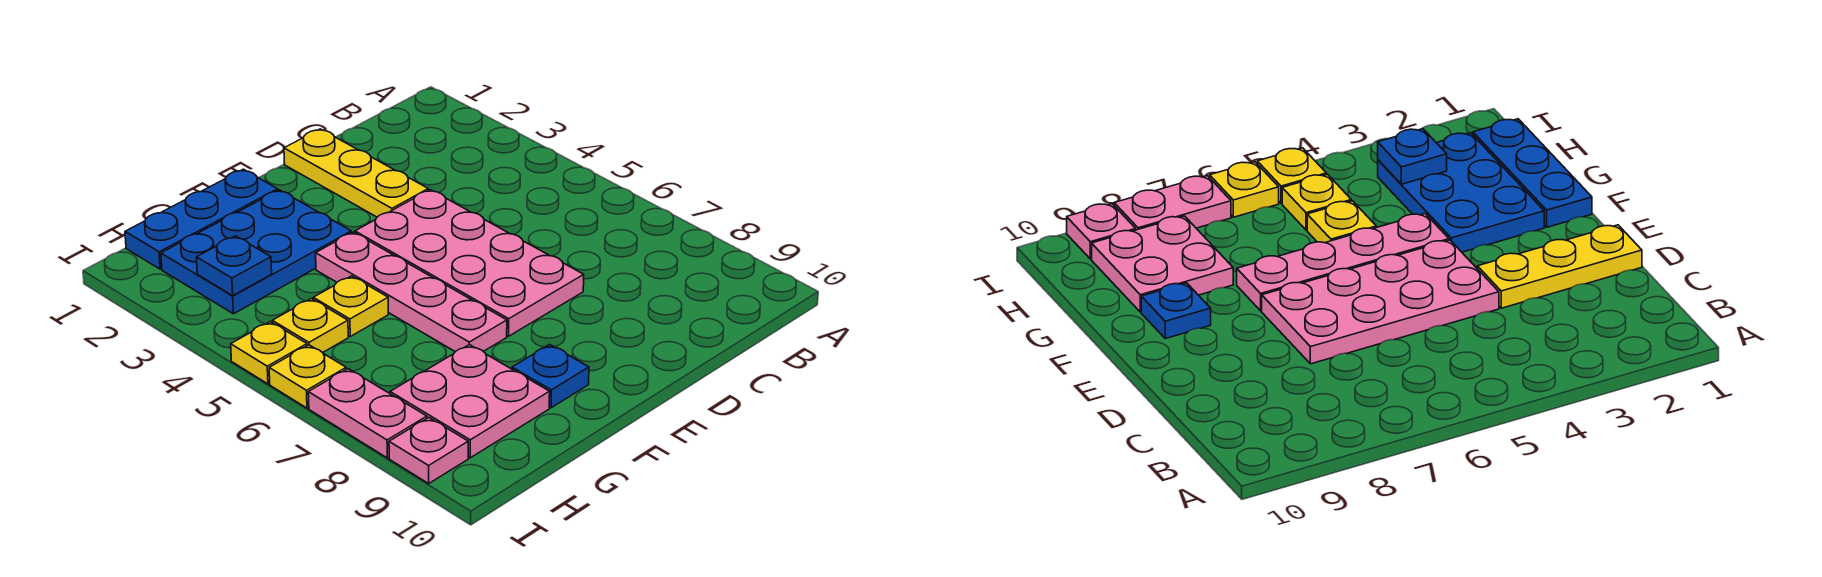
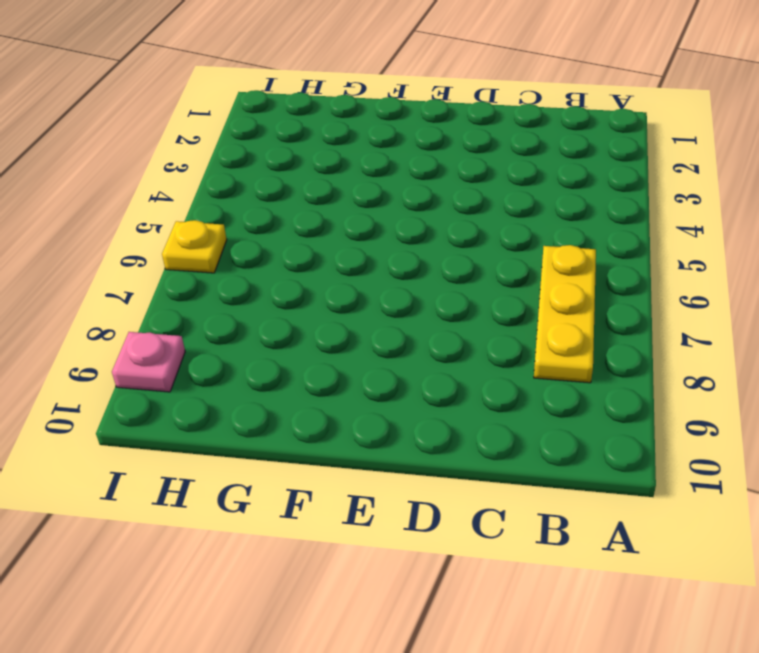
yellow plate B6:B8 level 1 -> yellow plate D1:D3 level 1
none -> pink plate D4:E7 level 1
none -> blue plate F1:H1 level 1
none -> blue plate F2:H3 level 1

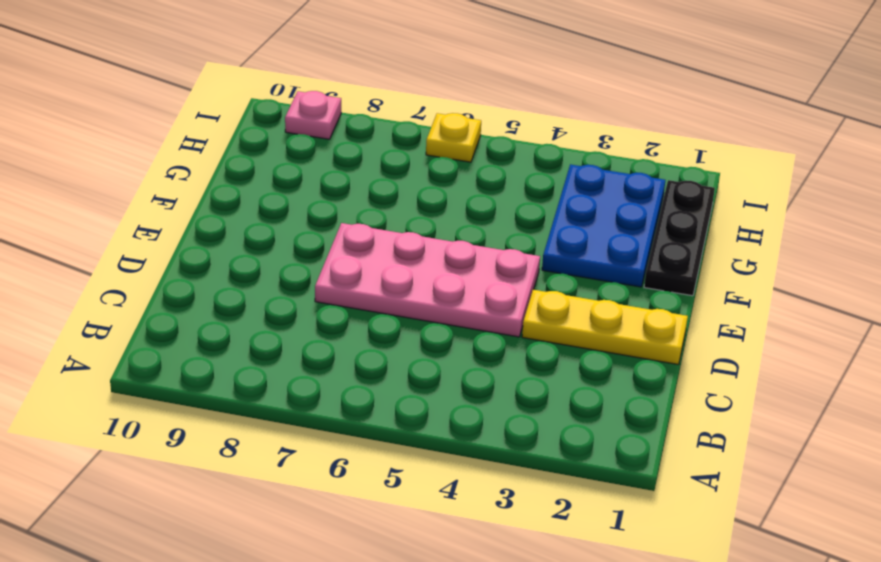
black plate F1:H1 level 1 -> blue plate F1:H1 level 1
none -> pink plate F4:F7 level 1
none -> blue plate F9 level 1
none -> yellow plate G5 level 1

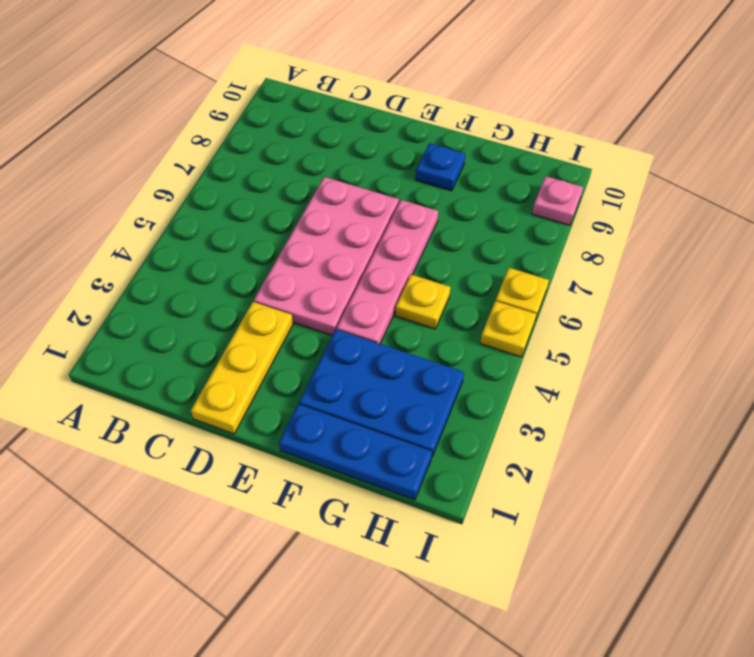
none -> pink plate G8:H9 level 1
none -> yellow plate H5 level 1
none -> pink plate I7:I8 level 1

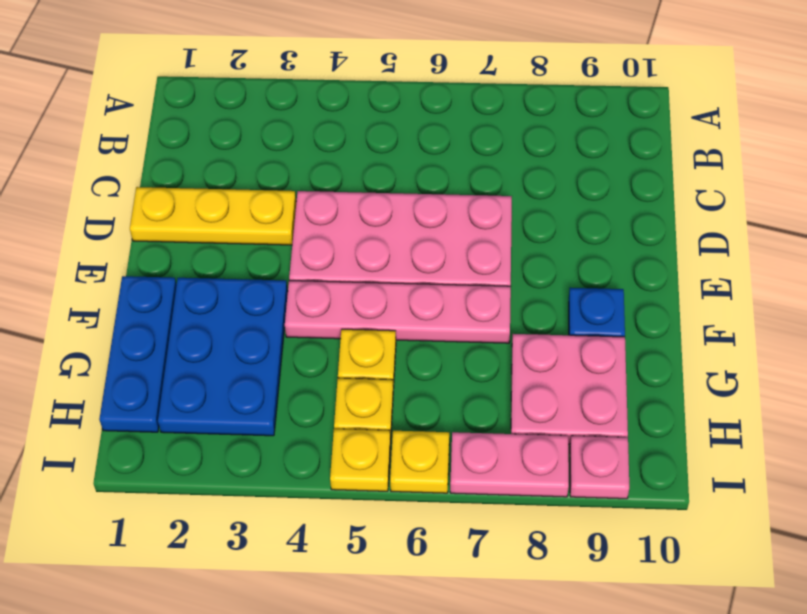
none -> blue plate H3 level 2

